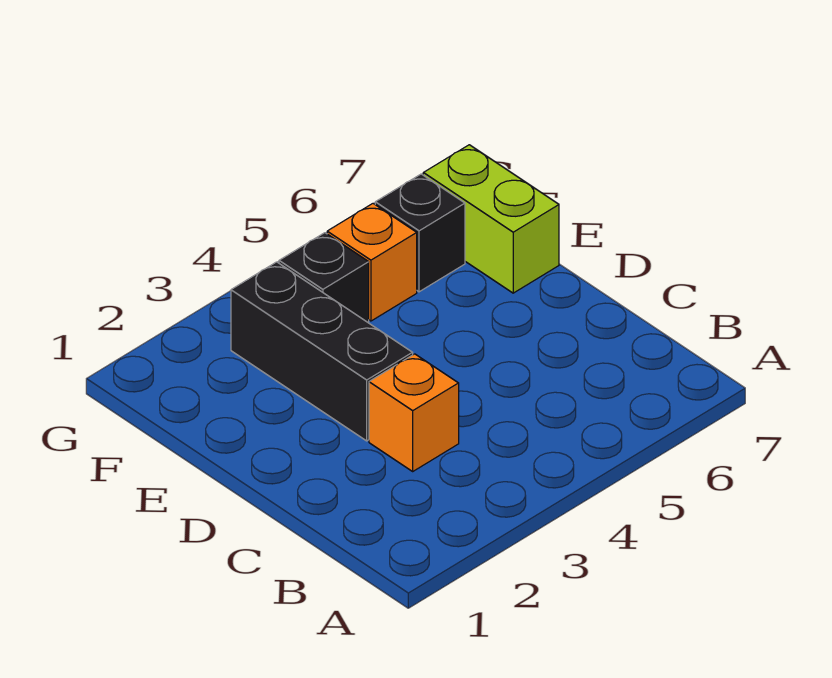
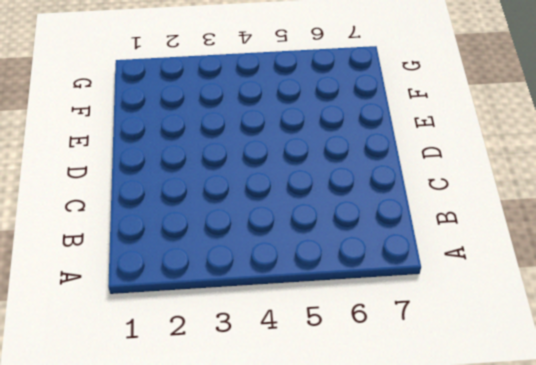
none -> orange brick C3 level 1
none -> black brick D3:F3 level 1

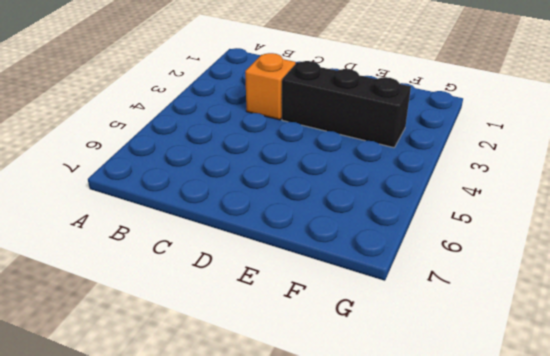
none -> lime brick E7:F7 level 1
none -> black brick F4 level 1

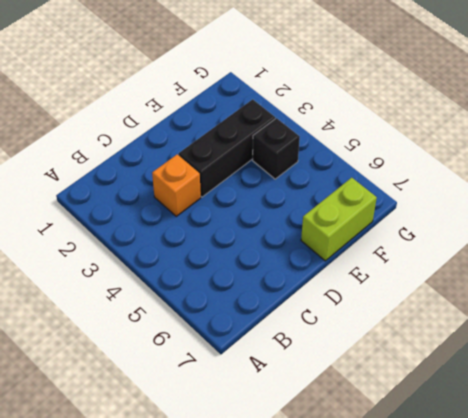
none -> orange brick F5 level 1
none -> black brick F6 level 1

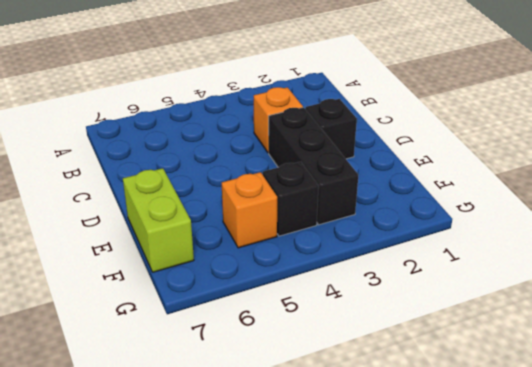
black brick D2 level 1 -> black brick F6 level 1

